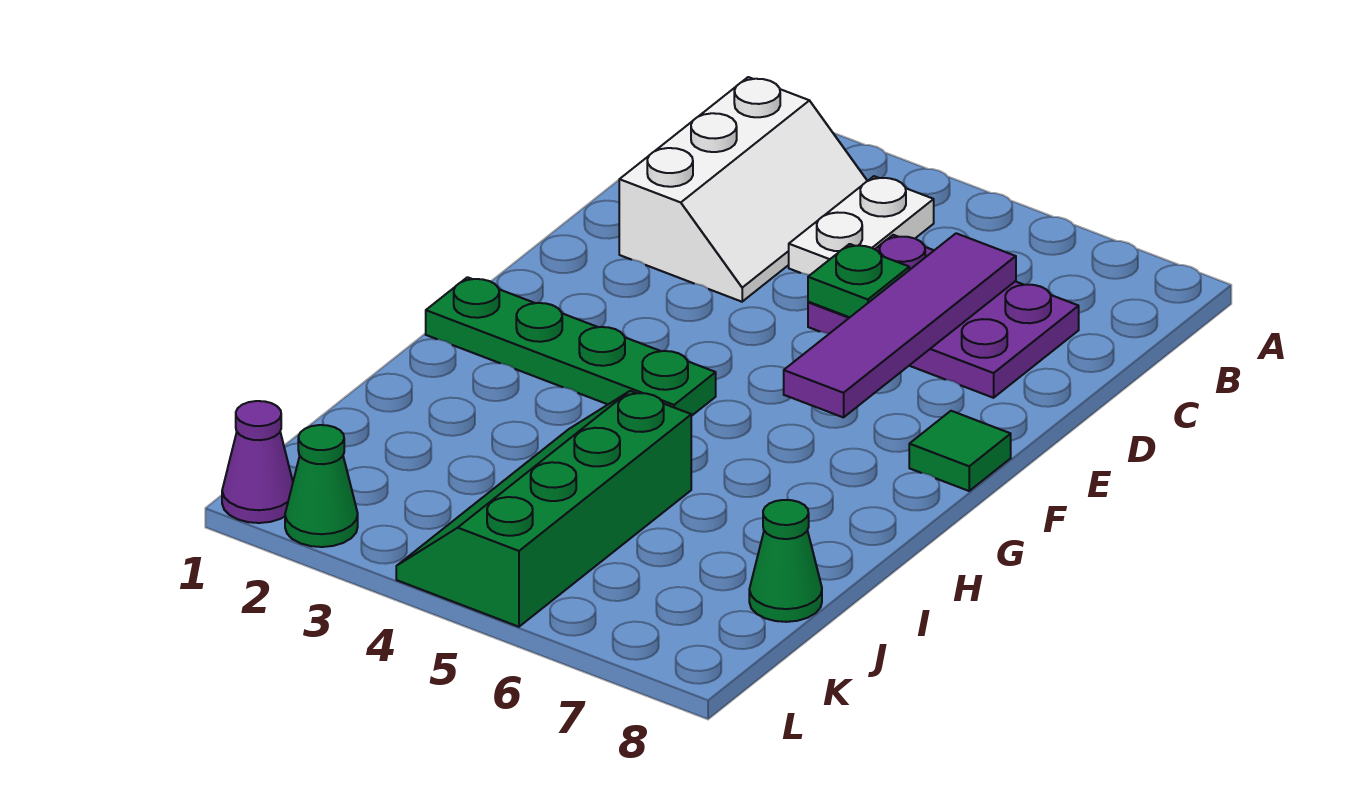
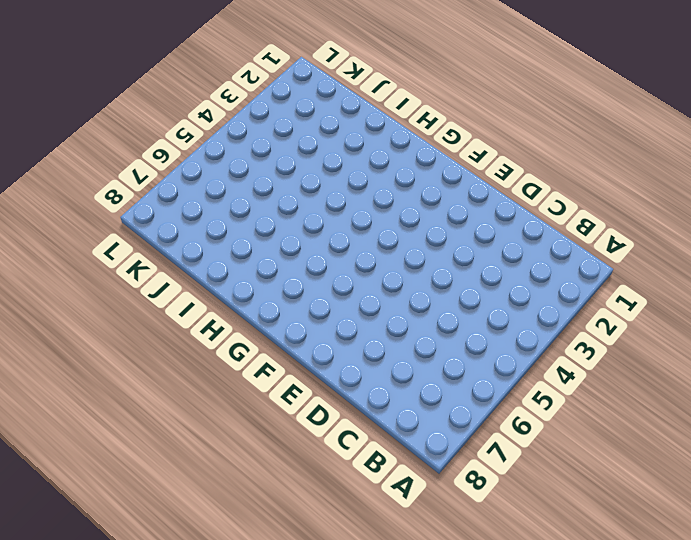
none -> white slope B2:D3 level 1 top 2
none -> white plate B4:C4 level 1

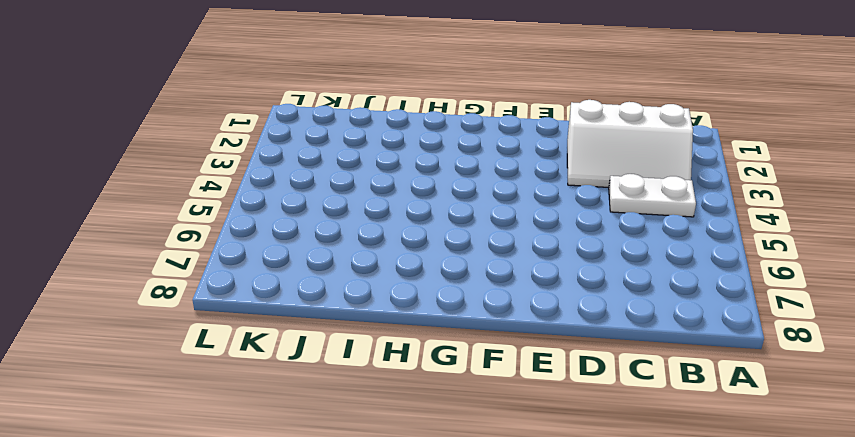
none -> purple plate C5:D7 level 1
none -> green tile F8 level 1

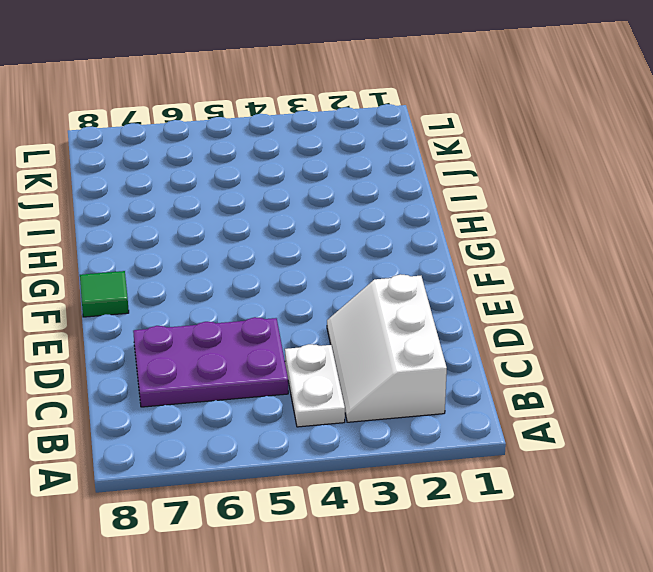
none -> green plate G1:G4 level 1
none -> green slope I4:L5 level 1 top 5

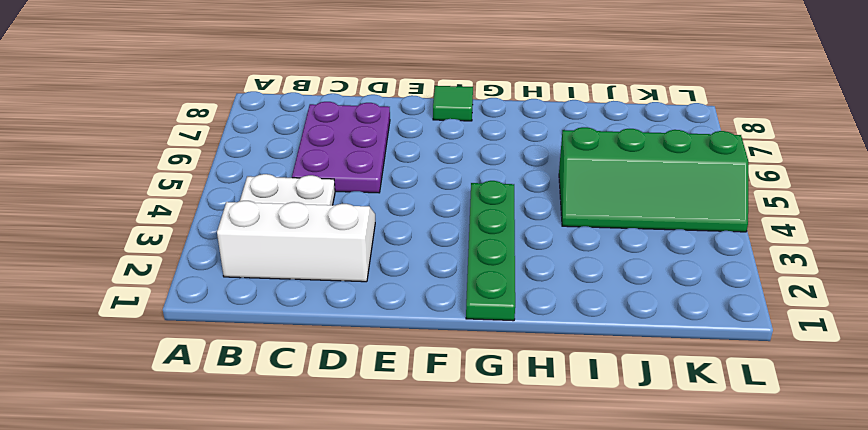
none -> green cone J8 level 1
none -> purple cone L1 level 1

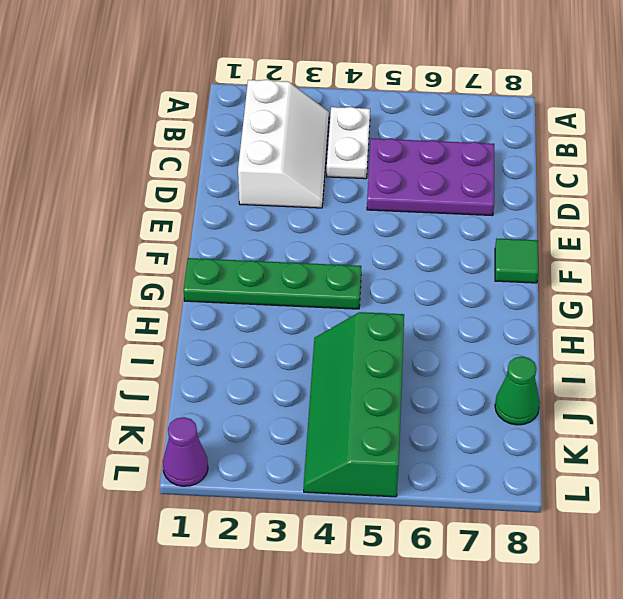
none -> green cone L2 level 1
none -> purple tile C6:F6 level 2

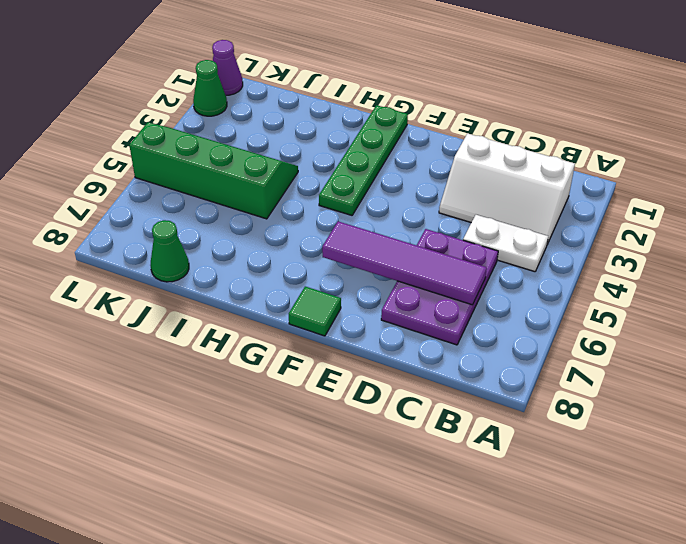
none -> green plate D5 level 2

